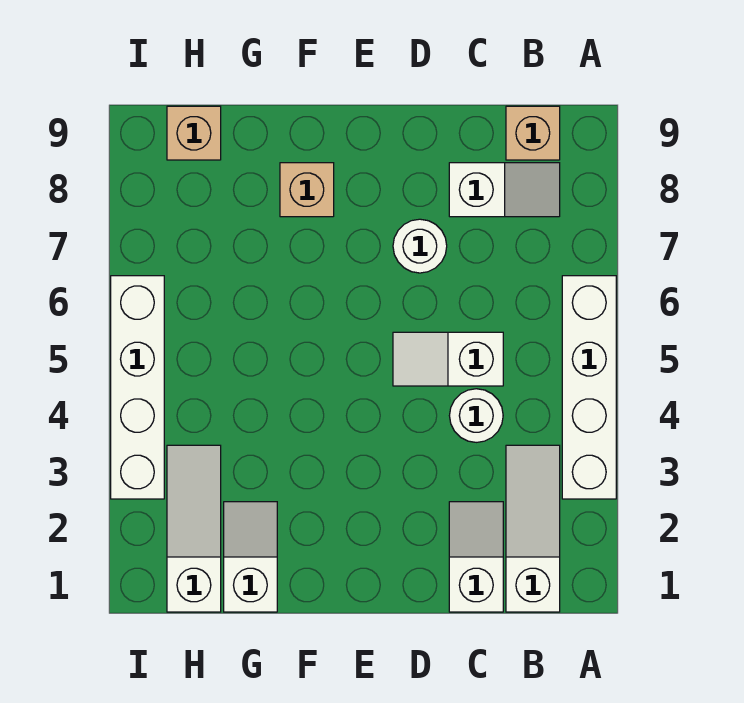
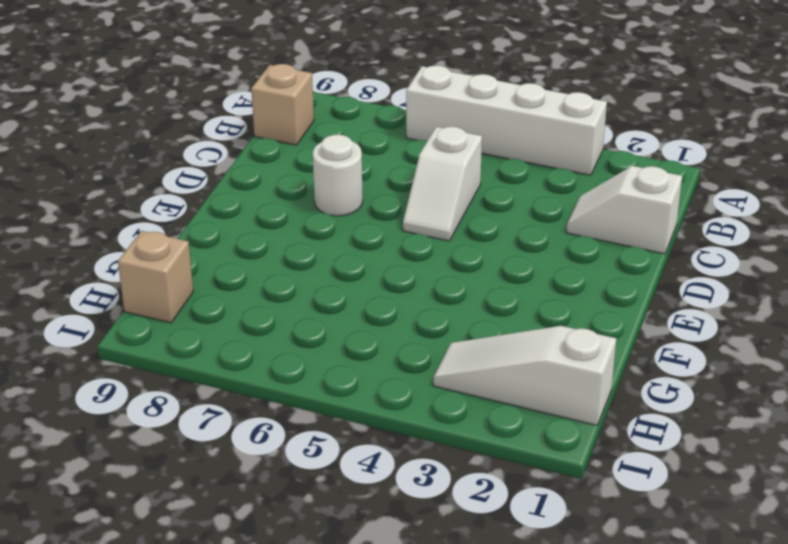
none -> white slope B1:B3 level 1 top 1
none -> white slope B8:C8 level 1 top C
none -> white round brick C4 level 1

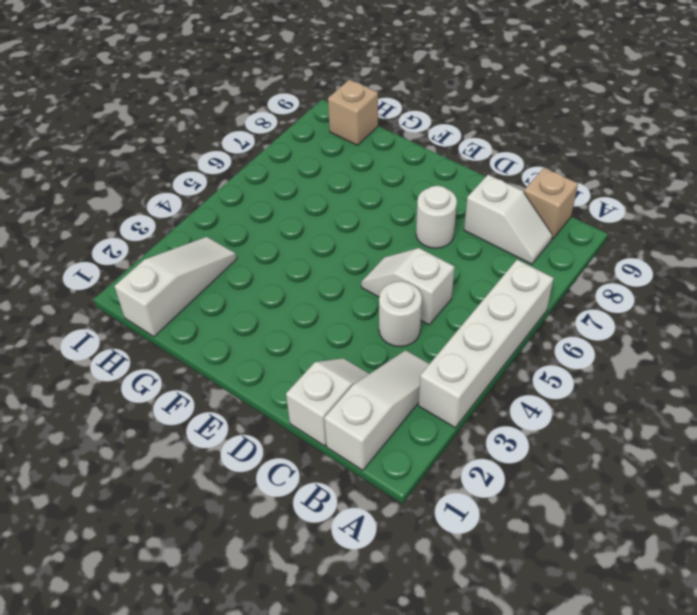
none -> tan brick F8 level 1
none -> white slope G1:G2 level 1 top 1
none -> white brick I3:I6 level 1

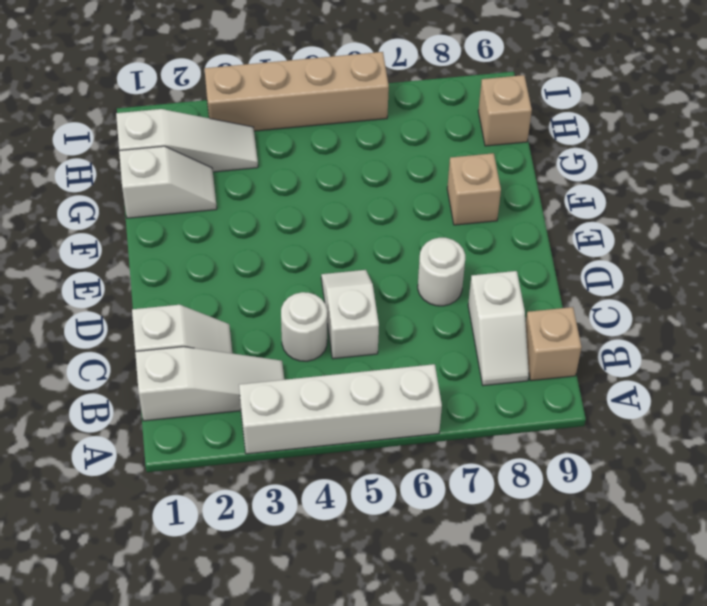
tan brick I3:I6 level 1 -> white brick I3:I6 level 1

